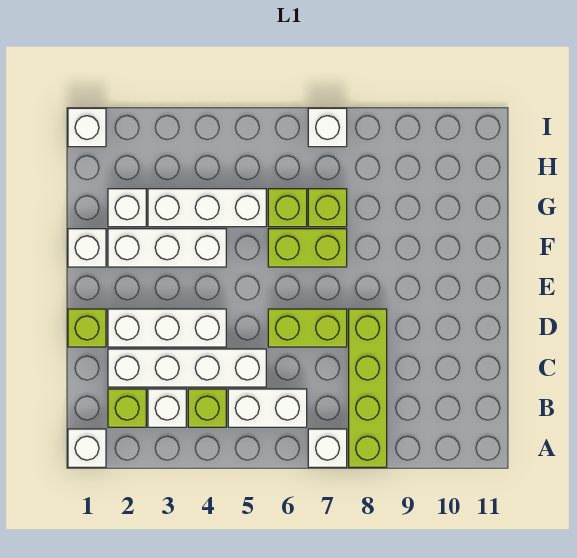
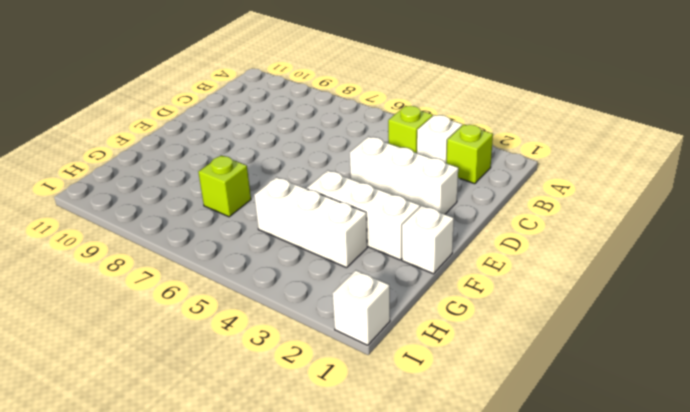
none -> white brick A1 level 1
none -> white brick A7 level 1
none -> lime brick A8:D8 level 1

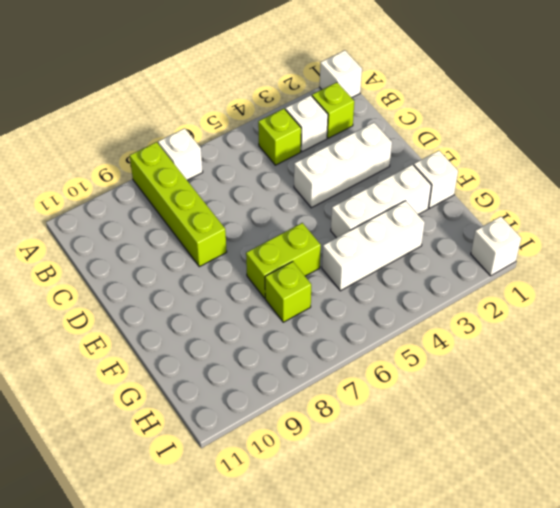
none -> white brick B5:B6 level 1
none -> white brick C2:C5 level 1
none -> lime brick D1 level 1

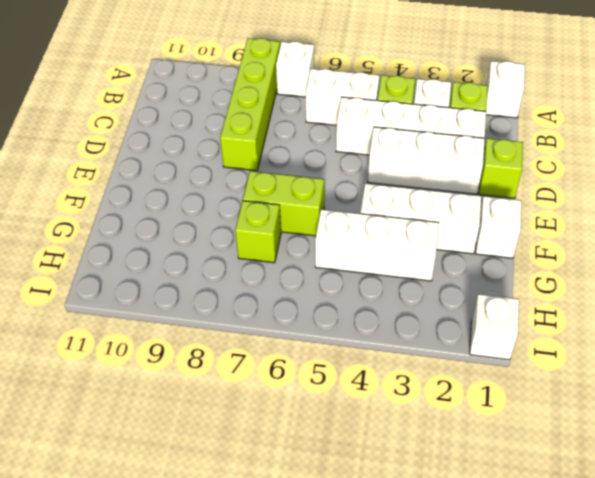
none -> lime brick D6:D7 level 1
none -> white brick G2 level 1
none -> lime brick G6 level 1

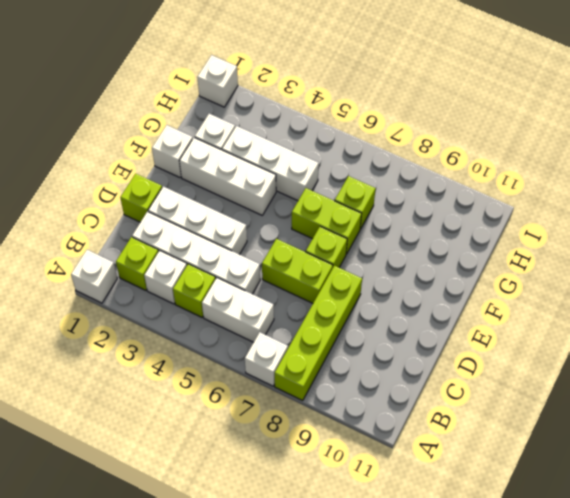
lime brick E7 level 1 -> lime brick G6 level 1
none -> white brick I7 level 1

